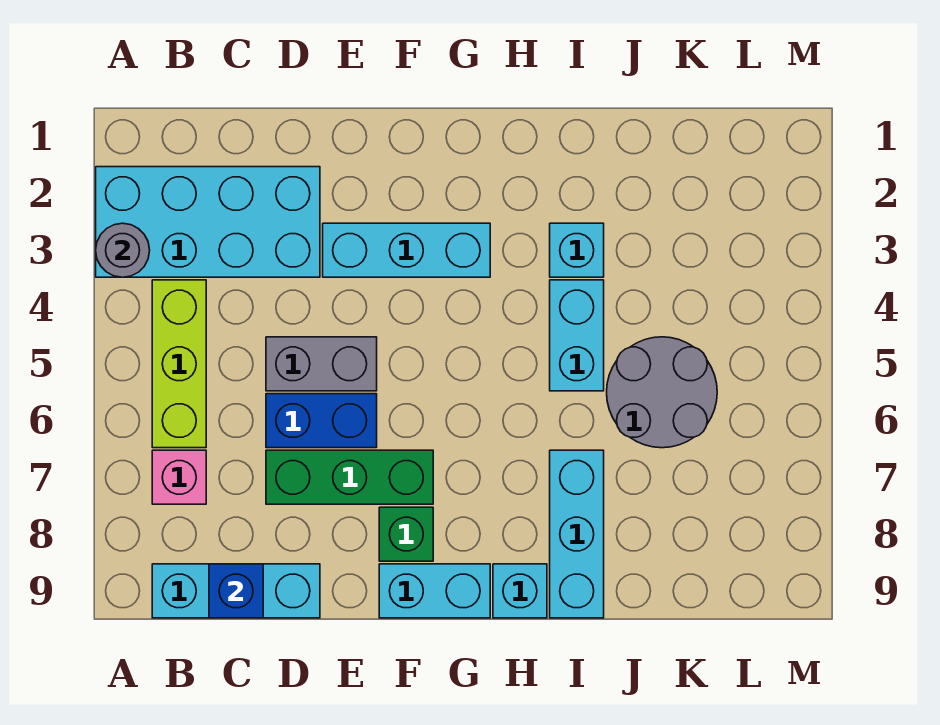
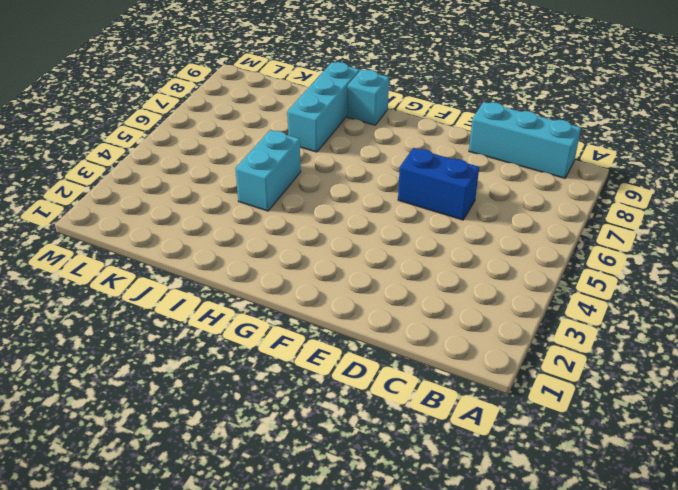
none -> cyan brick A2:D3 level 1
none -> lime brick B4:B6 level 1
none -> pink brick B7 level 1

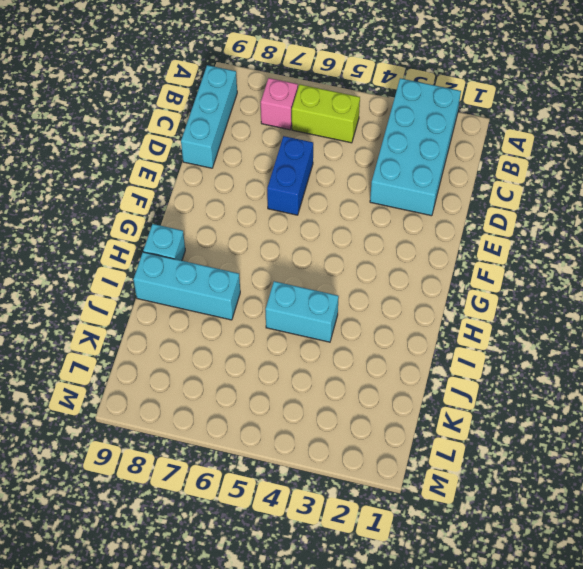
lime brick B5:B6 level 1 -> lime brick B4:B6 level 1
none -> grey brick D5:E5 level 1
none -> green brick D7:F7 level 1
none -> cyan brick E3:G3 level 1

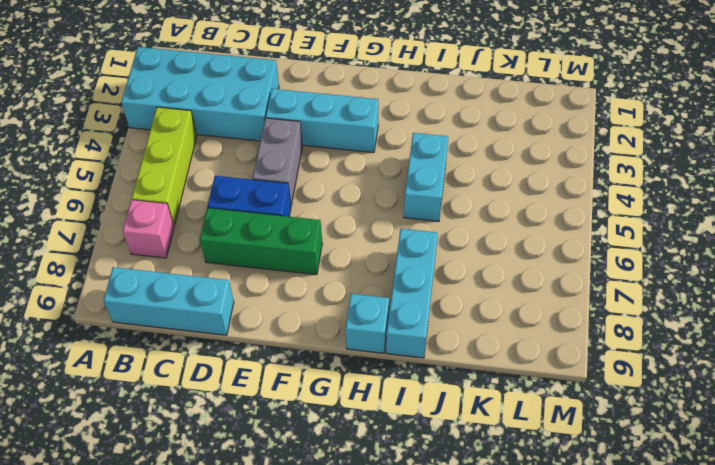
grey brick E4:E5 level 1 -> grey brick D5:E5 level 1
none -> green brick F8 level 1
none -> cyan brick F9:G9 level 1
none -> cyan brick I3 level 1

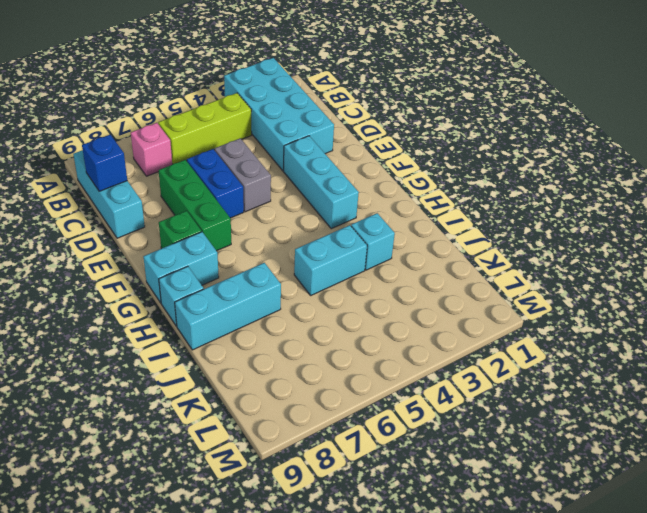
cyan brick G8:G9 level 1 -> cyan brick F9:G9 level 1
none -> grey round brick J5:K6 level 1
none -> grey round brick A3 level 2

